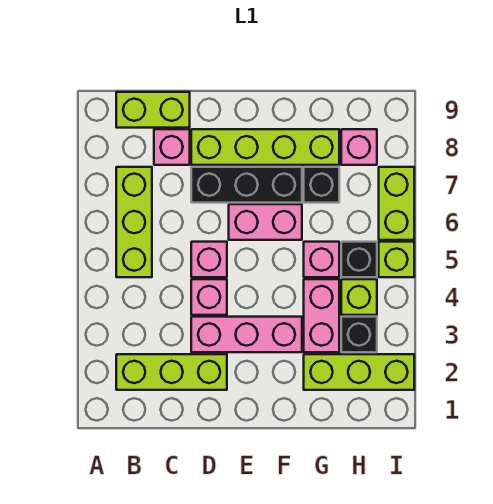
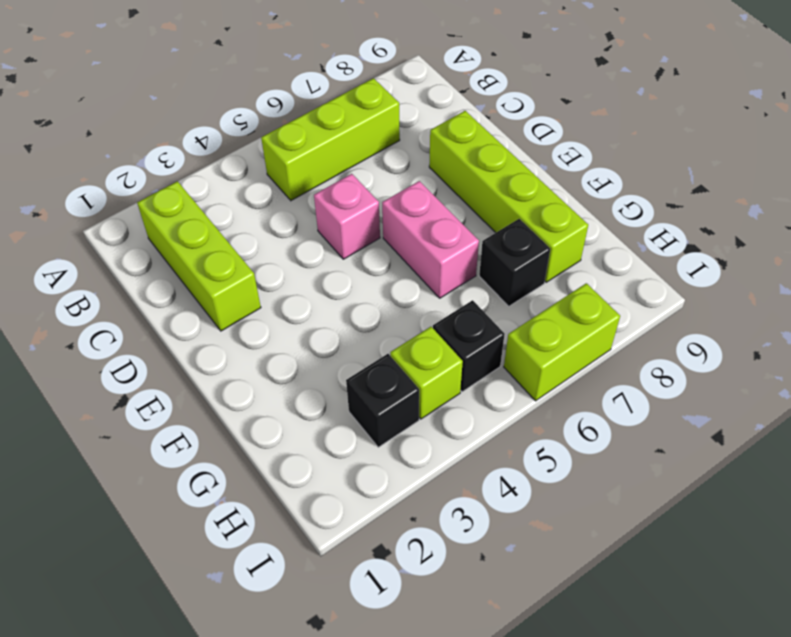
none -> lime brick B9:C9 level 1
none -> pink brick C8 level 1
none -> pink brick D3:F3 level 1

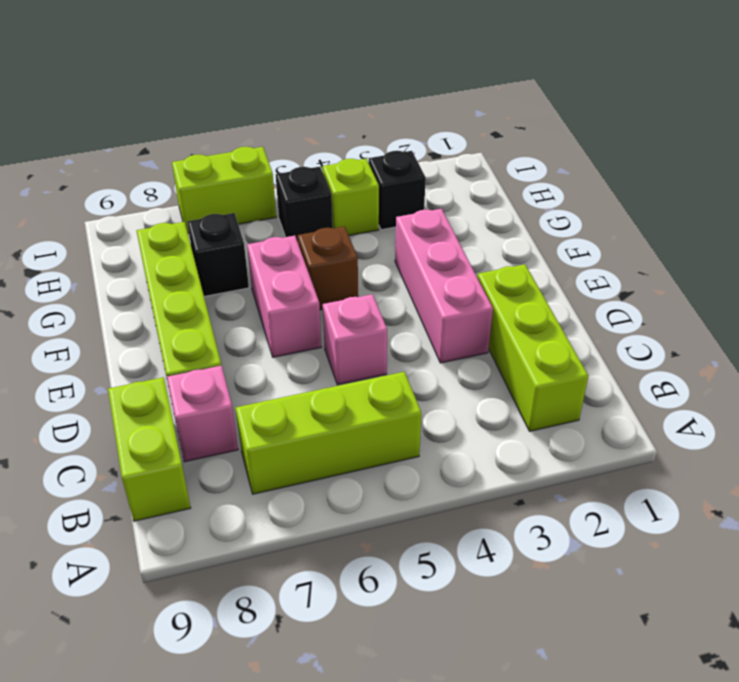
brown brick F5 level 1 -> none
none -> pink brick D4 level 1
none -> black brick D7:F7 level 1
none -> lime brick G2:I2 level 1

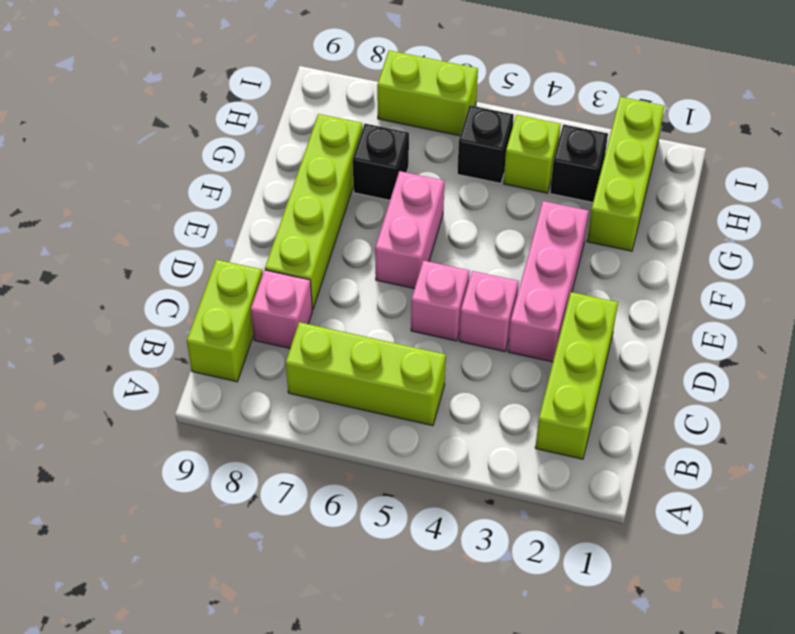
none -> black brick D7:F7 level 1
none -> pink brick G3:G4 level 1
none -> pink brick G5 level 1

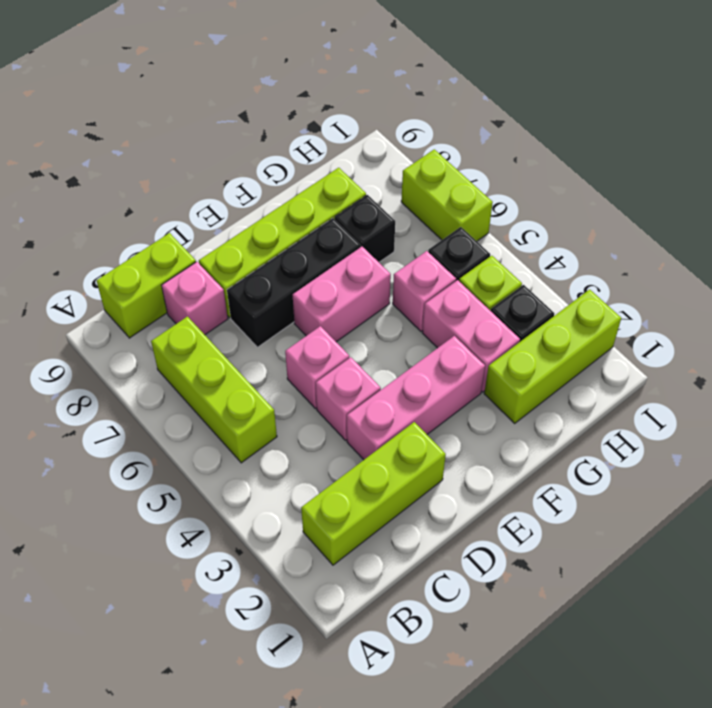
none -> pink brick H8 level 1
none -> lime brick I5 level 1

